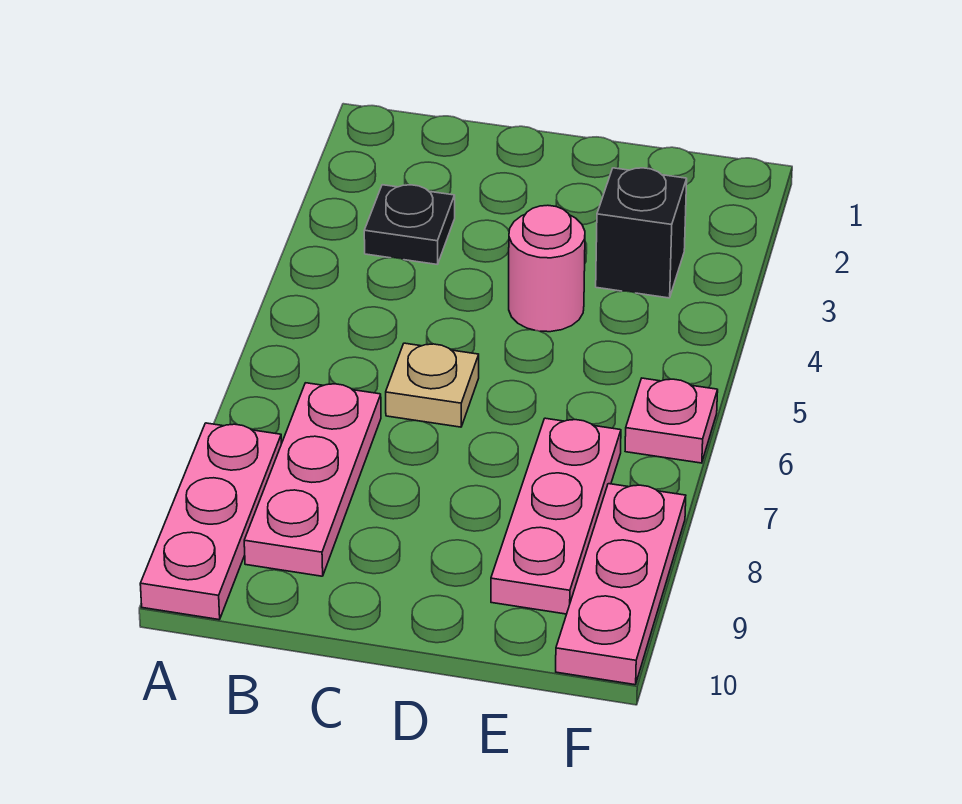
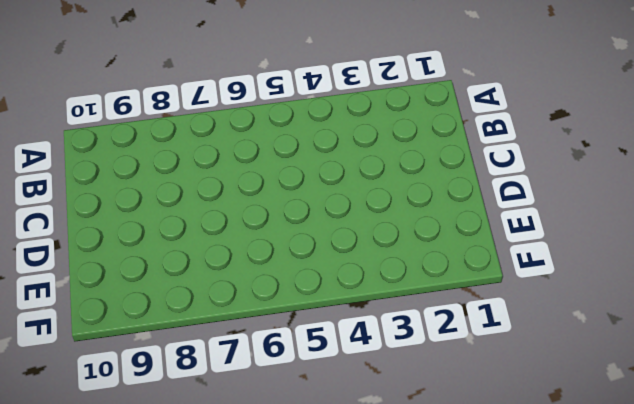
none -> pink plate A8:A10 level 1
none -> black plate B3 level 1

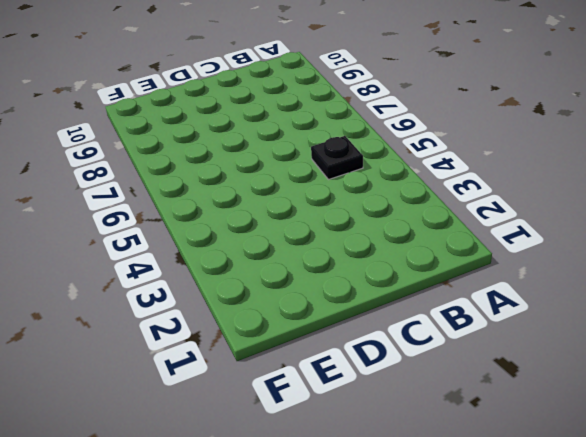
black plate B5 level 1 -> black plate B3 level 1
none -> pink plate A8:A10 level 1
none -> pink plate B7:B9 level 1

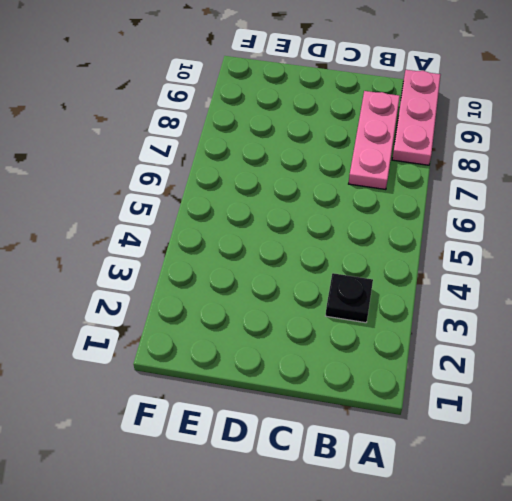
none -> tan plate C6 level 1
none -> pink round brick D4 level 1

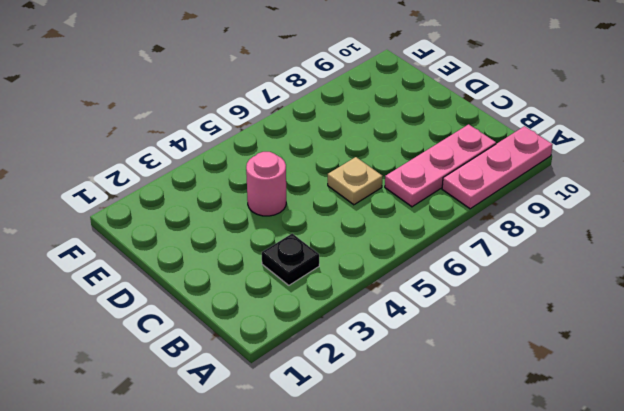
none -> black brick E3 level 1
none -> pink plate E7:E9 level 1

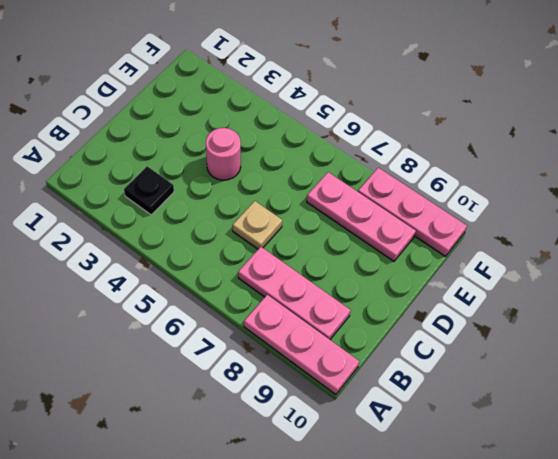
none -> black brick E3 level 1
none -> pink plate F6 level 1

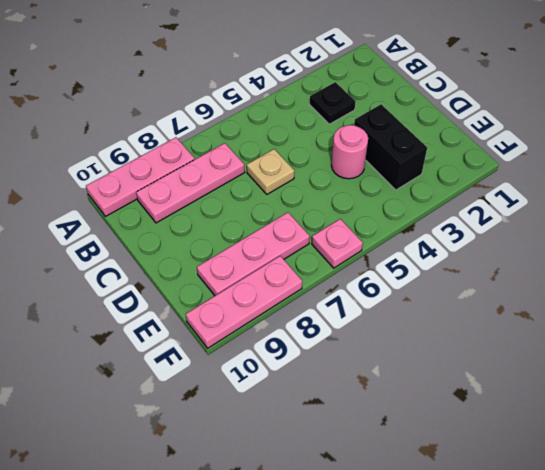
black brick D3:E3 level 1 -> black brick E3 level 1

